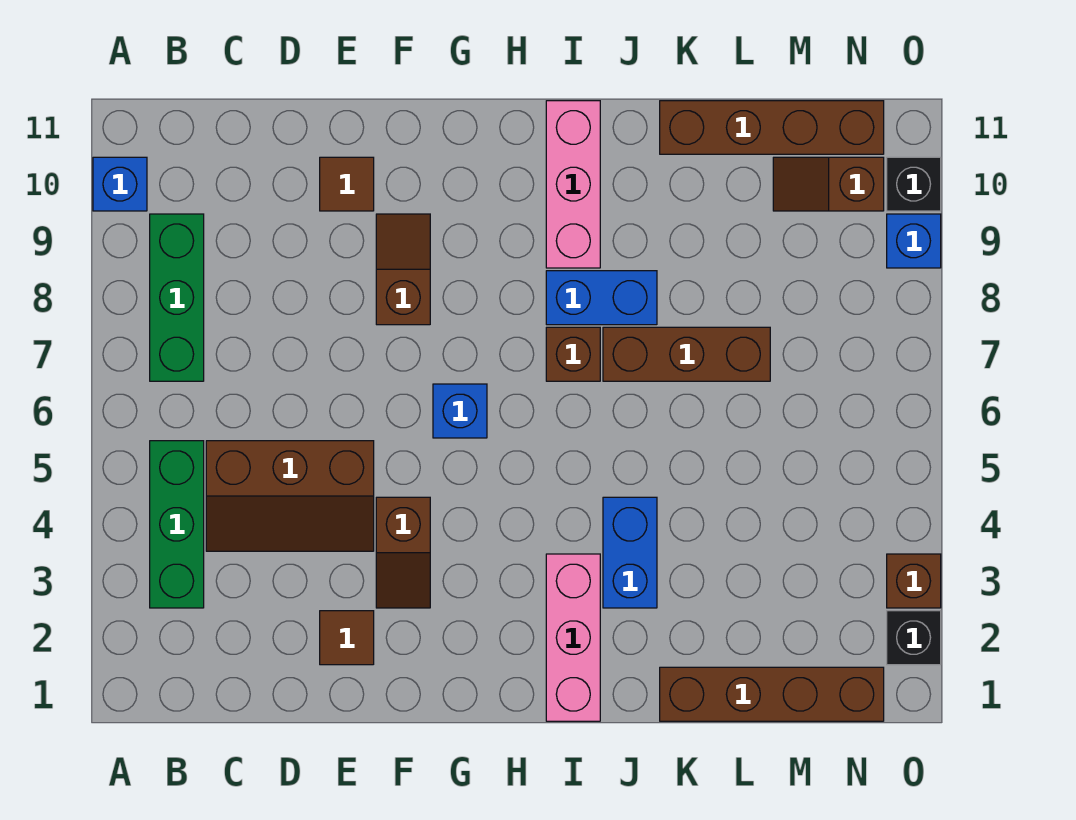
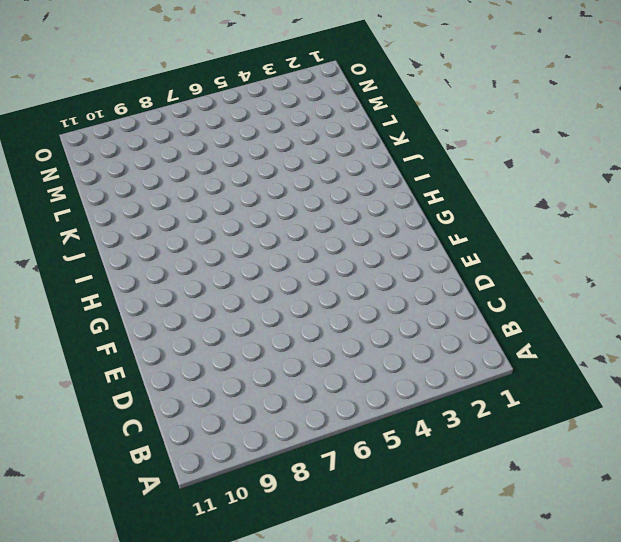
none -> blue brick A10 level 1
none -> green brick B3:B5 level 1
none -> green brick B7:B9 level 1

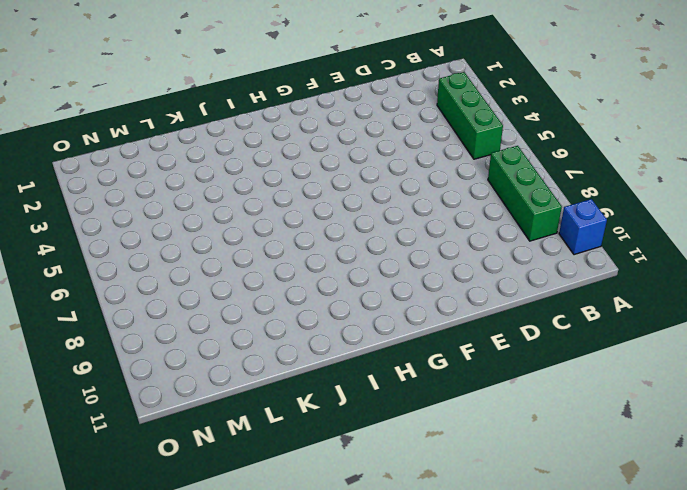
none -> brown slope C4:E5 level 1 top 5
none -> brown tile E2 level 1
none -> brown tile E10 level 1

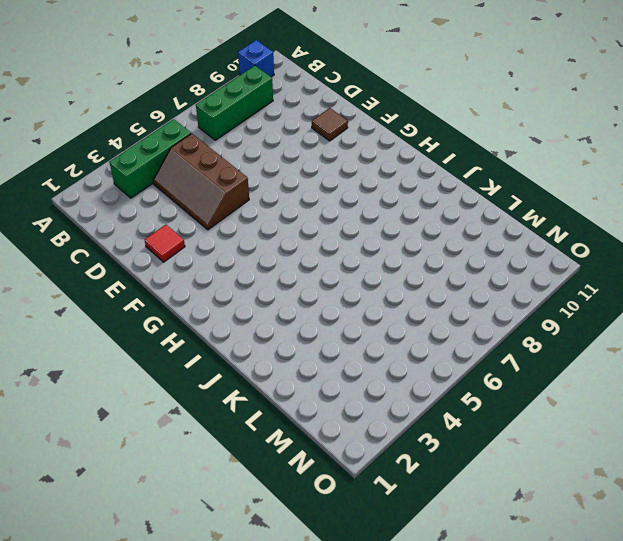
red tile E2 level 1 -> brown tile E2 level 1
none -> brown slope F3:F4 level 1 top 4
none -> brown slope F8:F9 level 1 top 8
none -> blue brick G6 level 1

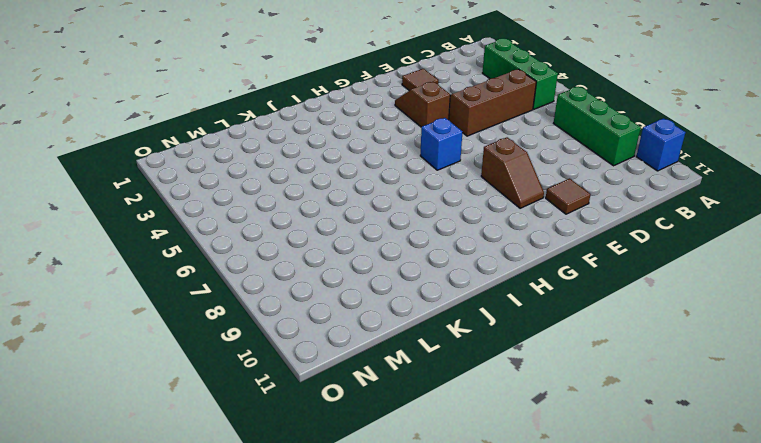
none -> pink brick I1:I3 level 1
none -> brown brick I7 level 1
none -> blue brick I8:J8 level 1

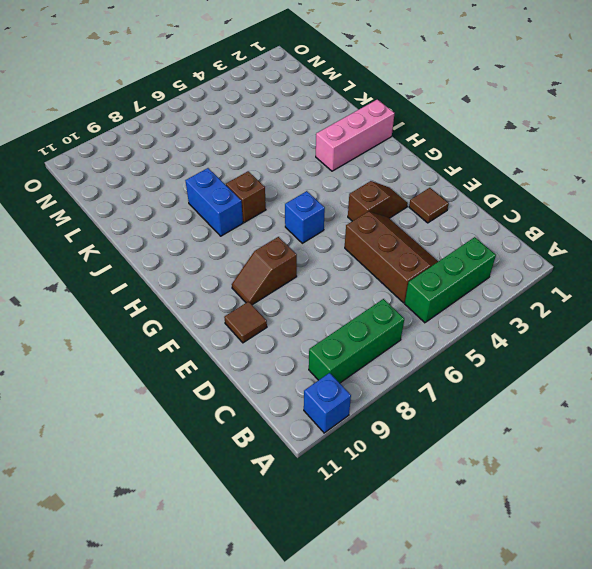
none -> pink brick I9:I11 level 1
none -> blue brick J3:J4 level 1
none -> brown brick J7:L7 level 1

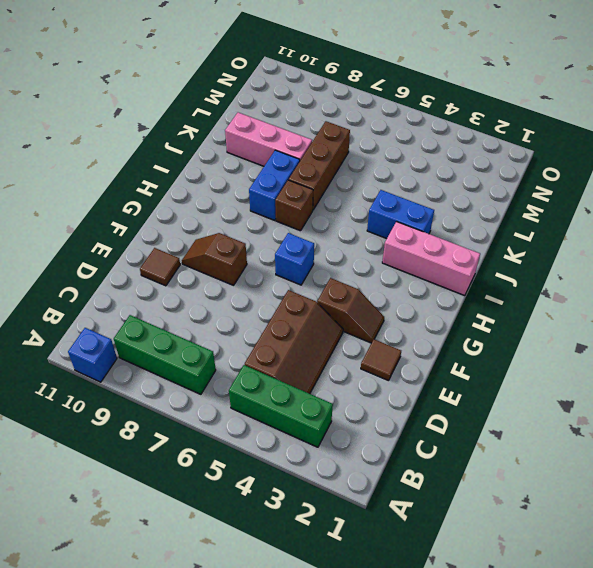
pink brick K8:K10 level 1 -> pink brick I9:I11 level 1
none -> brown brick K1:N1 level 1
none -> brown brick K11:N11 level 1
none -> brown slope M10:N10 level 1 top N

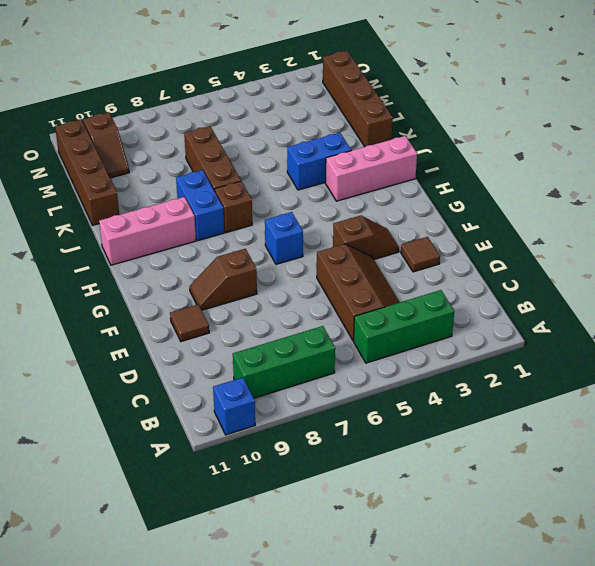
none -> black brick O2 level 1
none -> brown brick O3 level 1
none -> blue brick O9 level 1

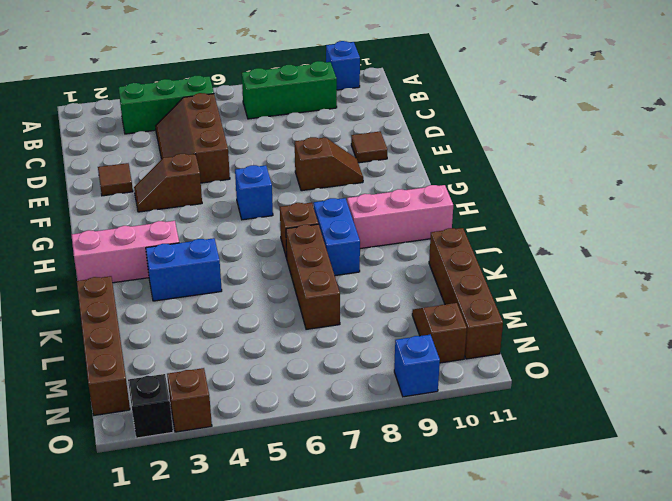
none -> black brick O10 level 1

